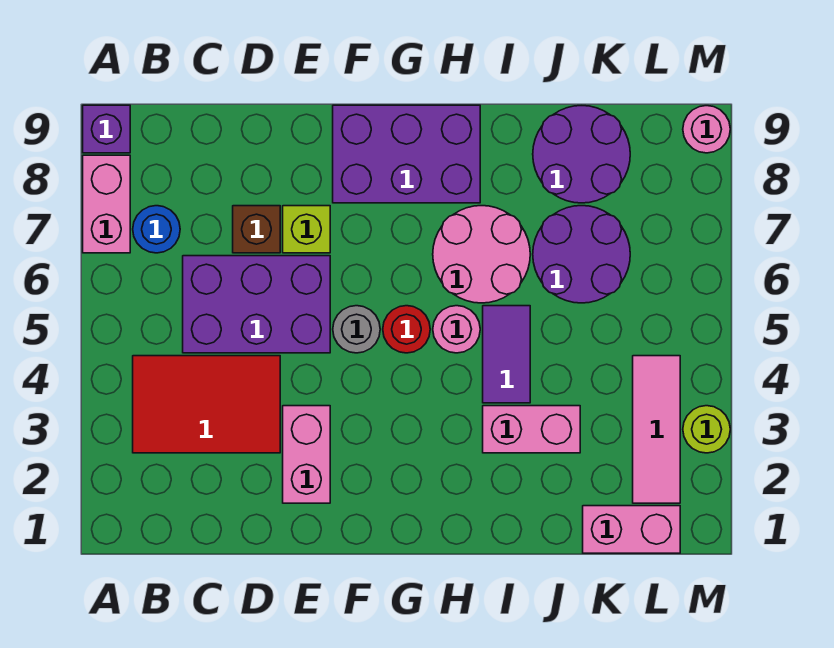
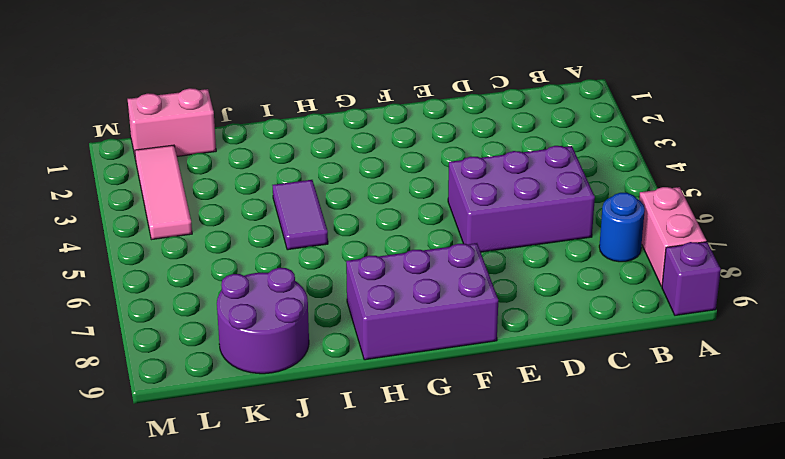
none -> red tile B3:D4 level 1
none -> brown brick D7 level 1
none -> pink brick E2:E3 level 1

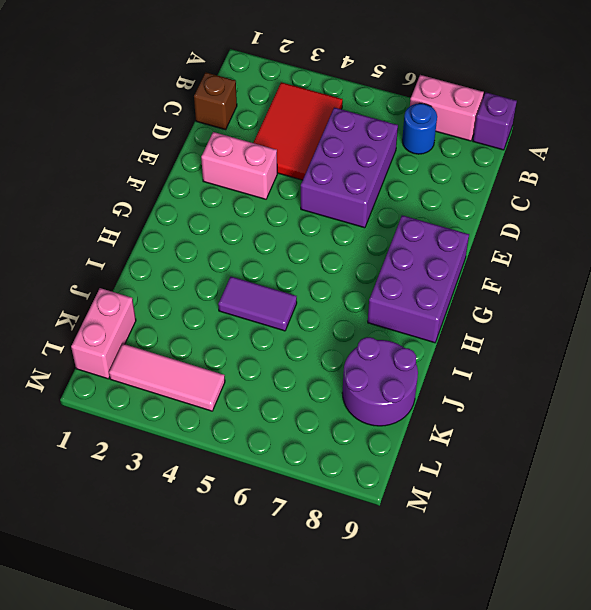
brown brick C1 level 1 -> brown brick D7 level 1
none -> lime brick E7 level 1
none -> grey round brick F5 level 1
none -> red round brick G5 level 1

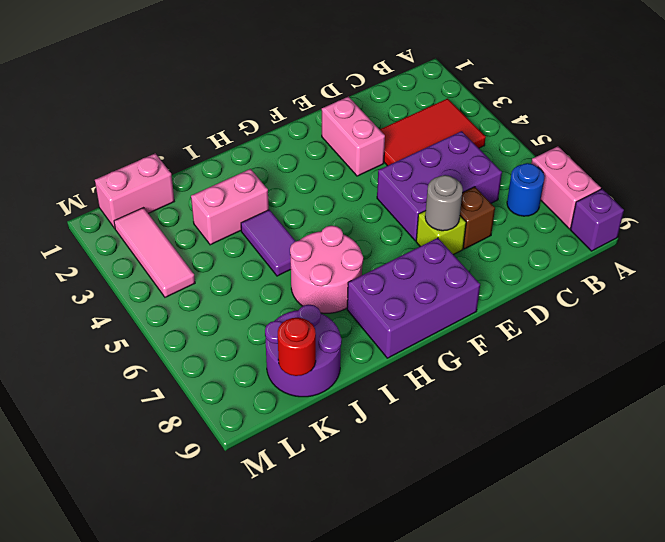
grey round brick E7 level 2 -> grey round brick F5 level 1
red round brick K9 level 2 -> red round brick G5 level 1
none -> pink round brick H5 level 1
none -> purple round brick J6:K7 level 1
none -> lime round brick M3 level 1

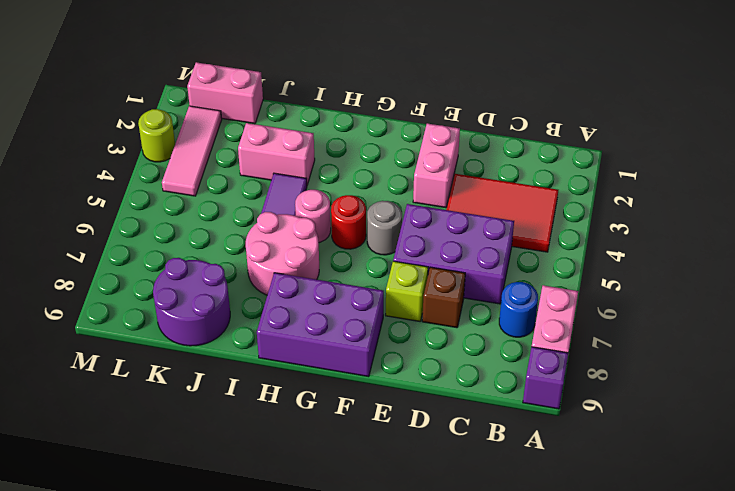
none -> purple round brick J6:K7 level 1
none -> pink round brick M9 level 1

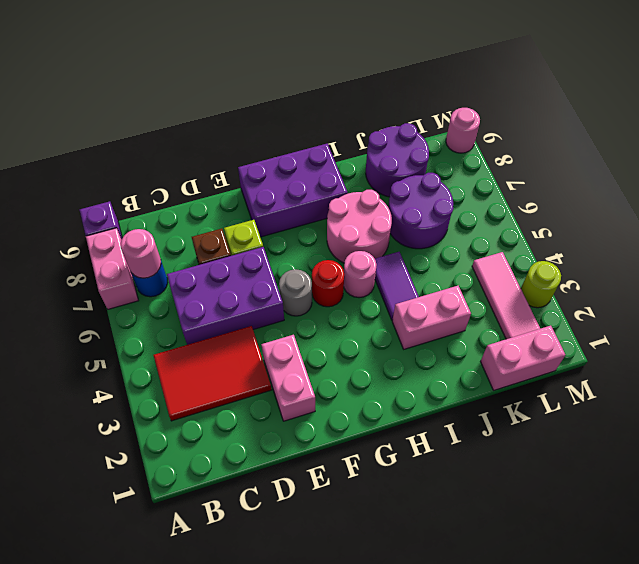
pink round brick B7 level 2 -> none

